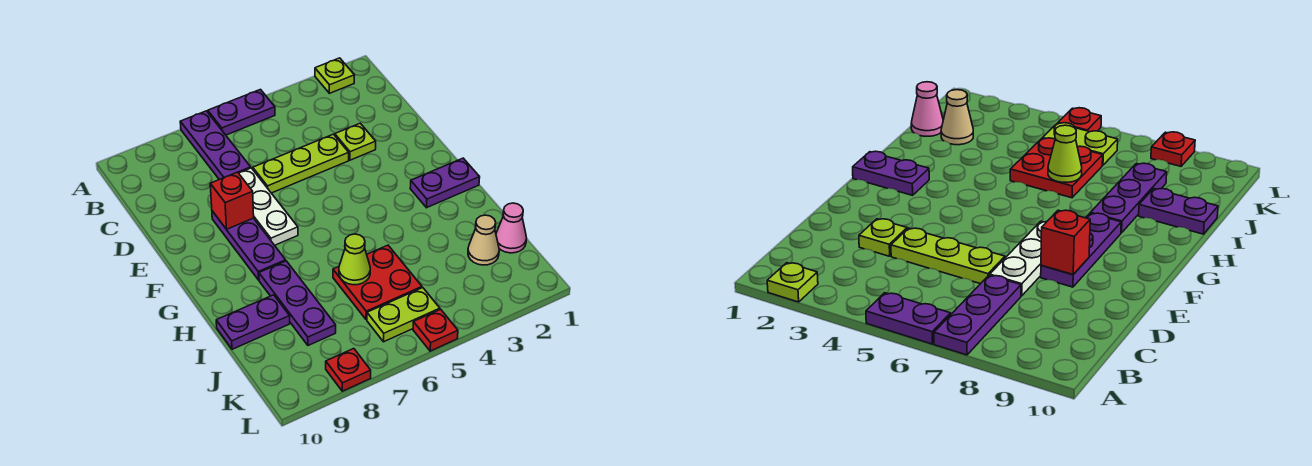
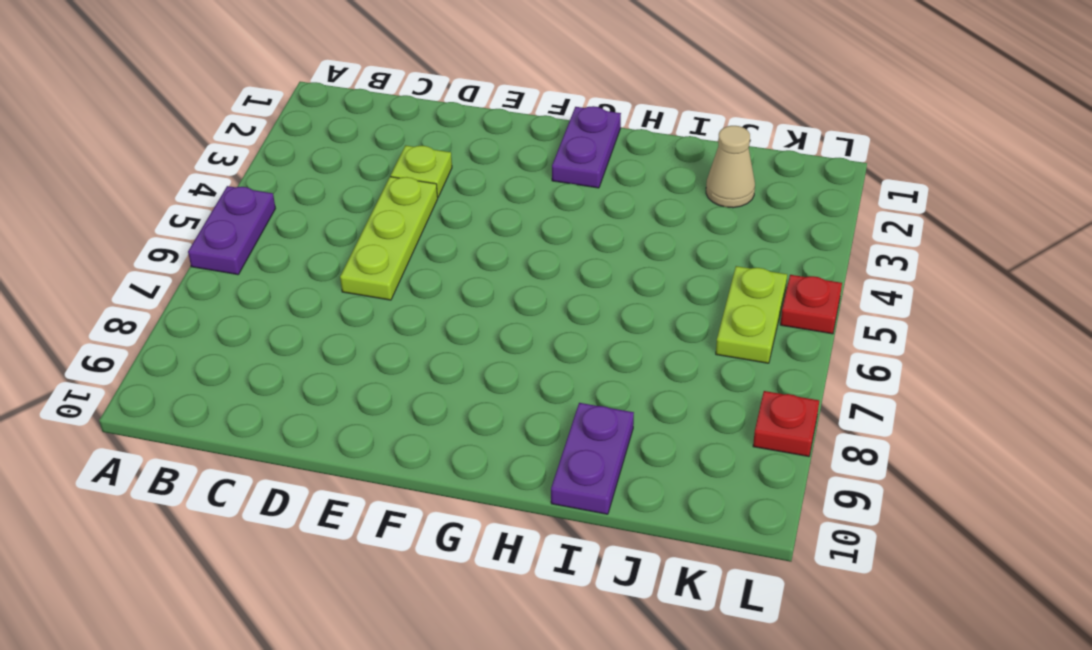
none -> lime plate A2 level 1
none -> purple plate A7:C7 level 1
none -> white plate D7:F7 level 1

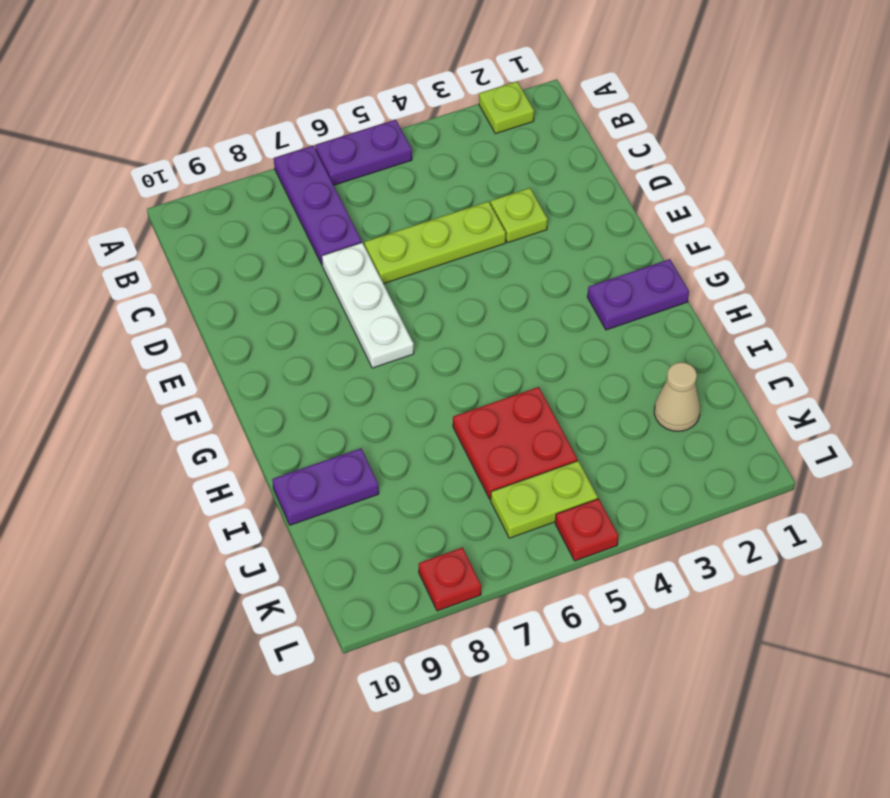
none -> purple plate E8:G8 level 1
none -> purple plate H8:J8 level 1
none -> pink cone J1 level 1

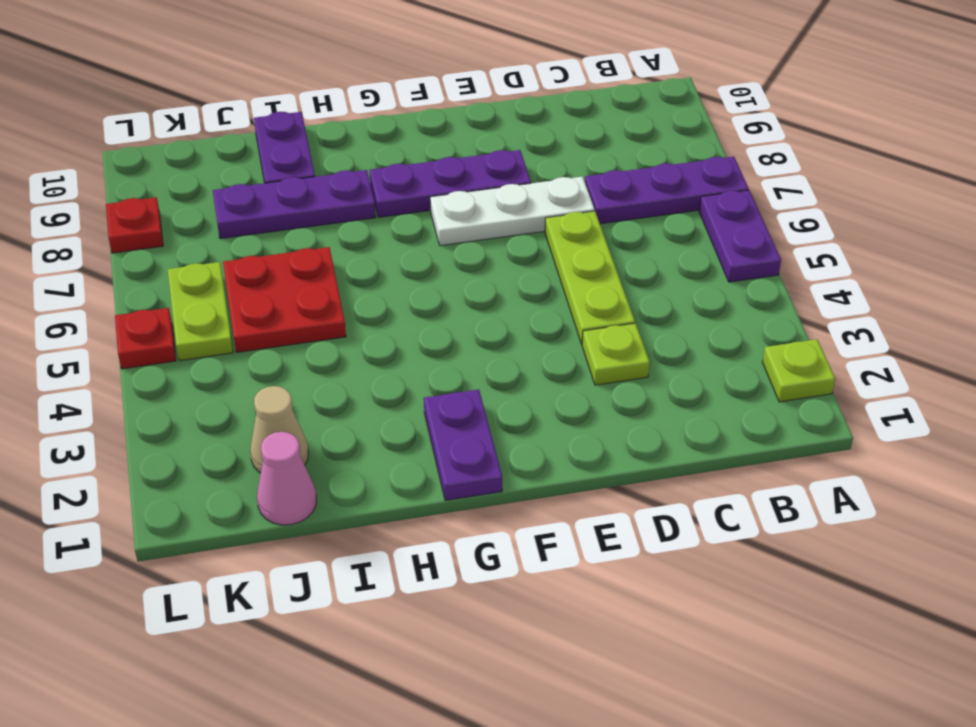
none -> red brick E8 level 2
none -> lime cone I6 level 2

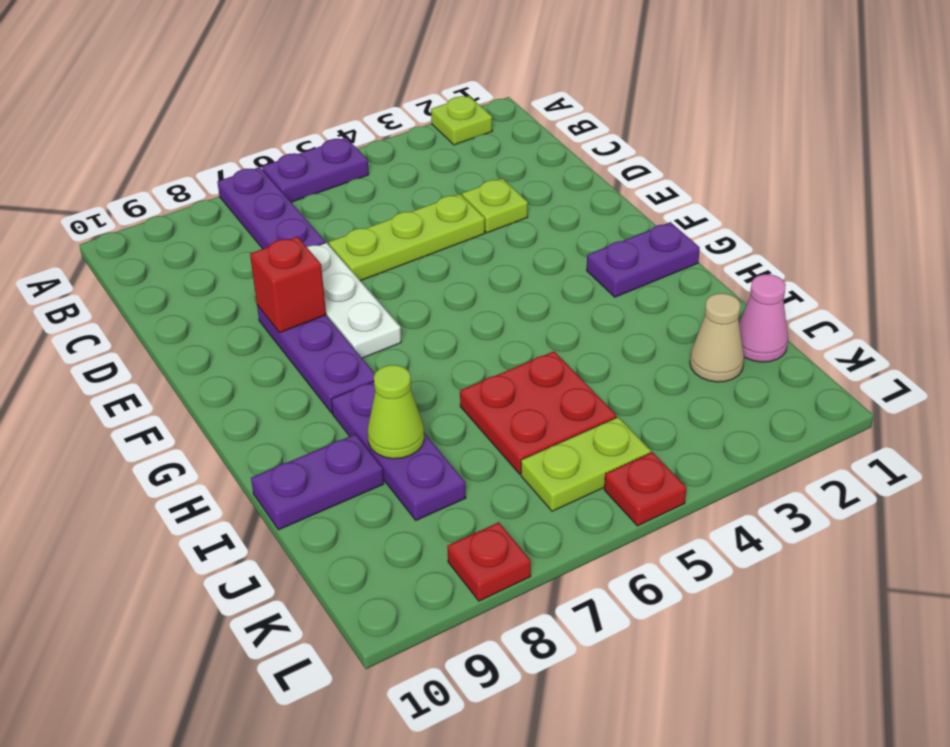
lime cone I8 level 2 -> lime cone I6 level 2

